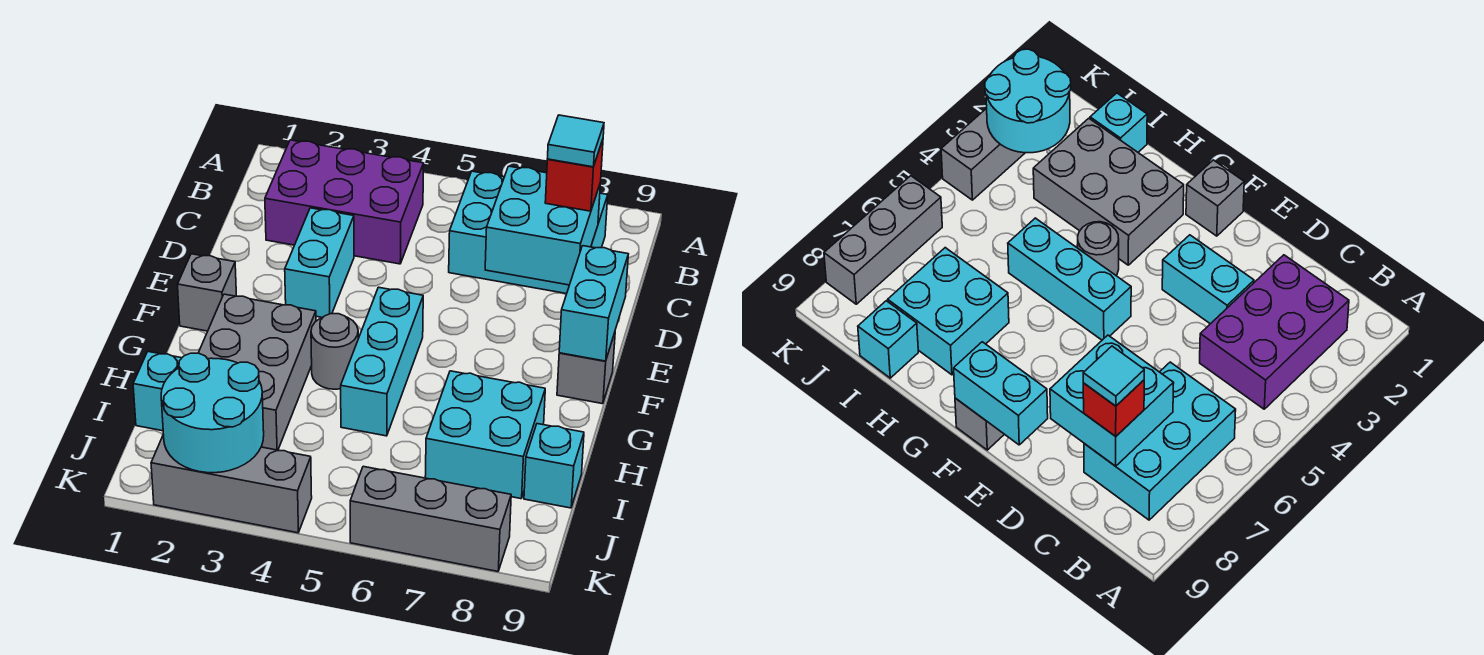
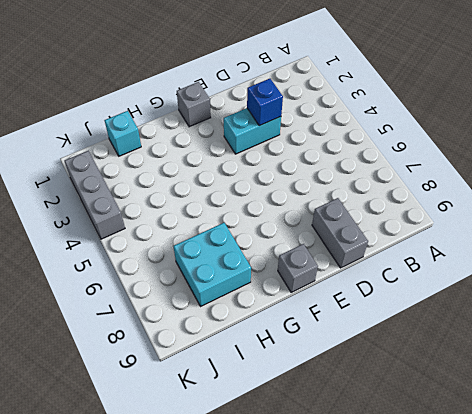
blue brick D3 level 2 -> none
grey brick D8:D9 level 1 -> none
none -> purple brick B2:C4 level 1
none -> cyan brick B6:C8 level 1
none -> cyan brick F5:H5 level 1

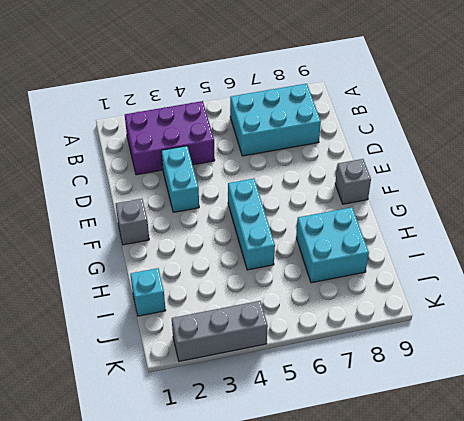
none -> grey brick G2:I3 level 1
none -> grey round brick G4 level 1
none -> cyan brick I9 level 1

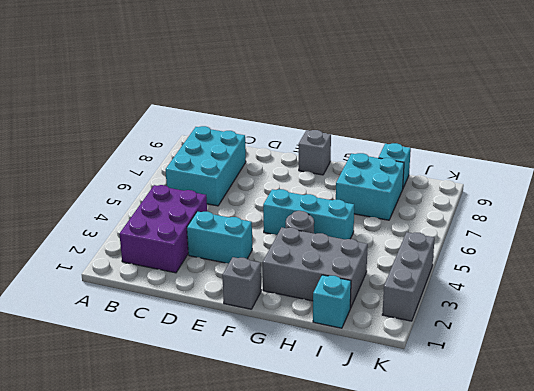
none -> grey brick K6:K8 level 1
none -> cyan brick C7:D8 level 2
none -> cyan brick E9:F9 level 2

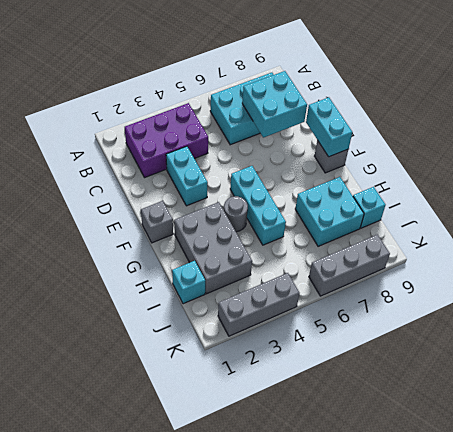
none -> cyan round brick J2:K3 level 2
none -> red brick C8 level 3
none -> cyan tile C8 level 4

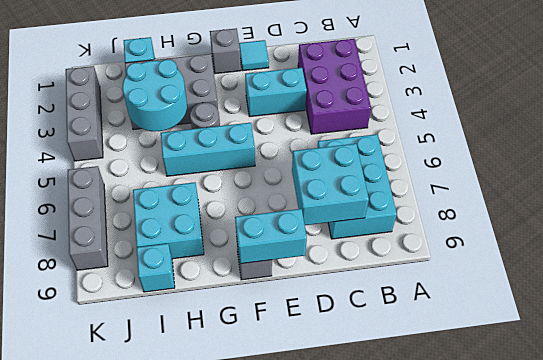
cyan tile E1 level 1 -> cyan tile C8 level 4
cyan round brick H3:I4 level 2 -> cyan round brick J2:K3 level 2
none -> red brick C8 level 3

